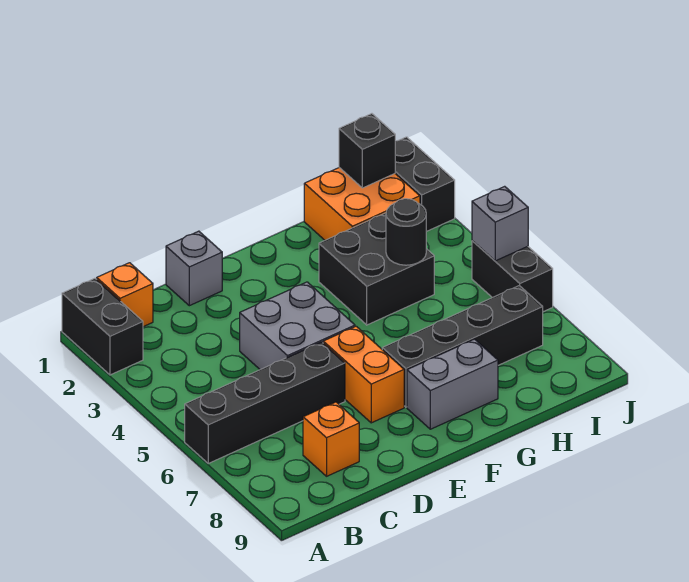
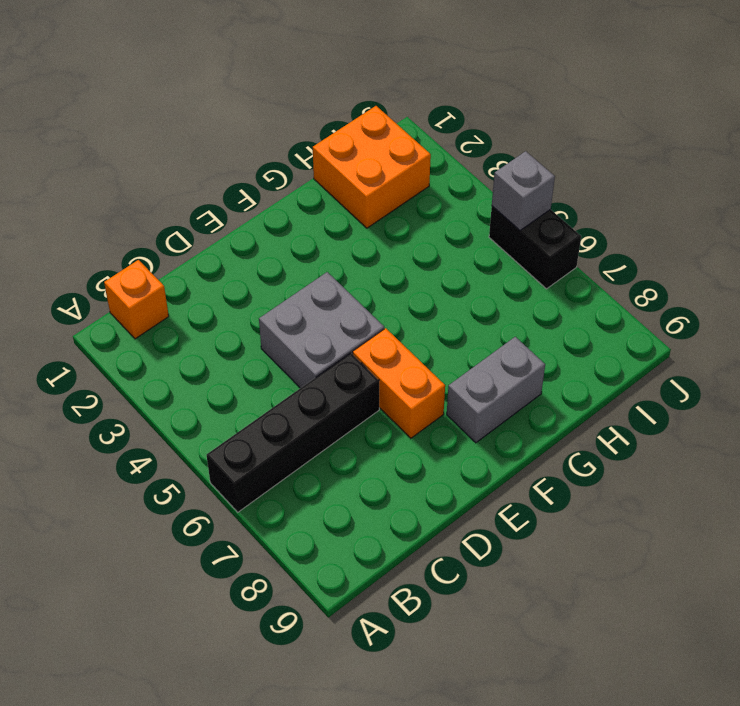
none -> black brick A1:A2 level 1
none -> orange brick C8 level 1
none -> grey brick D1 level 1

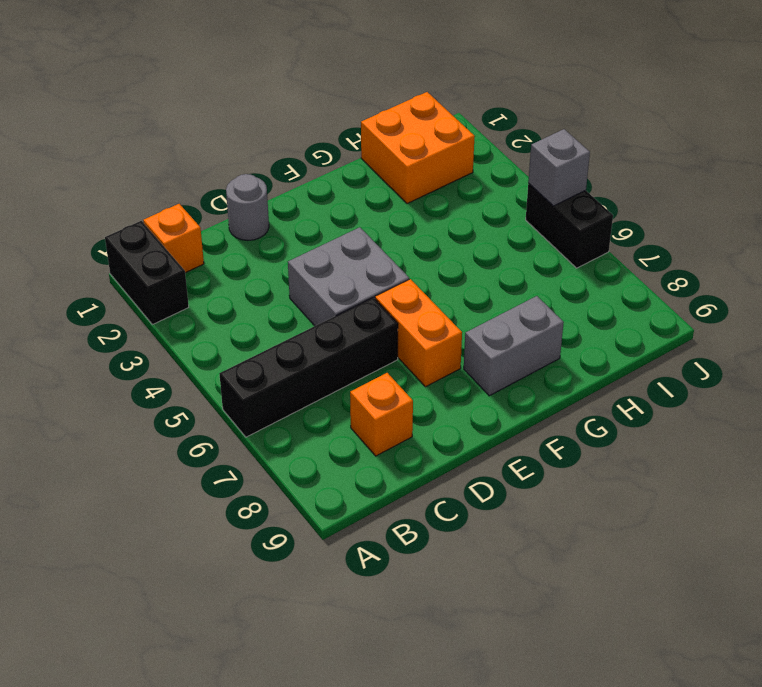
grey round brick D1 level 1 -> grey brick D1 level 1
none -> black brick F7:I7 level 1
none -> black brick G3:H4 level 1
none -> black brick J1:J2 level 1

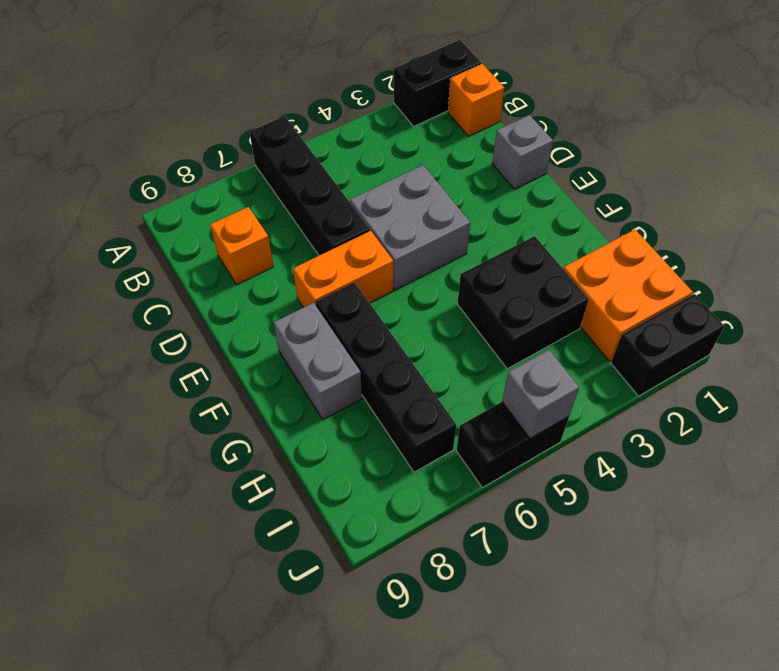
none -> black round brick H4 level 2
none -> black brick I1 level 2

